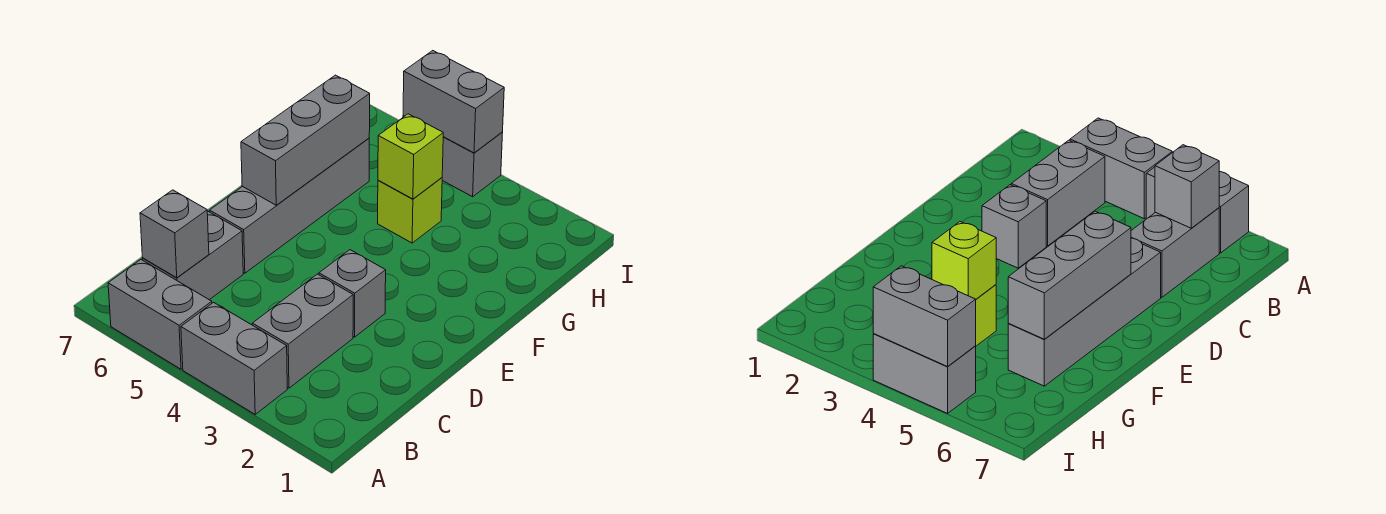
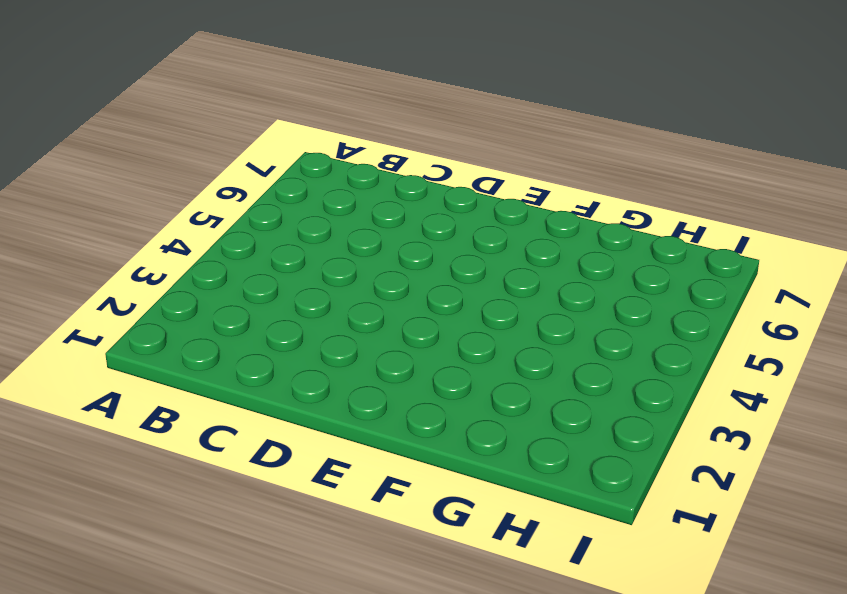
none -> grey brick A3:A4 level 1
none -> grey brick A5:A6 level 1
none -> grey brick B3:C3 level 1

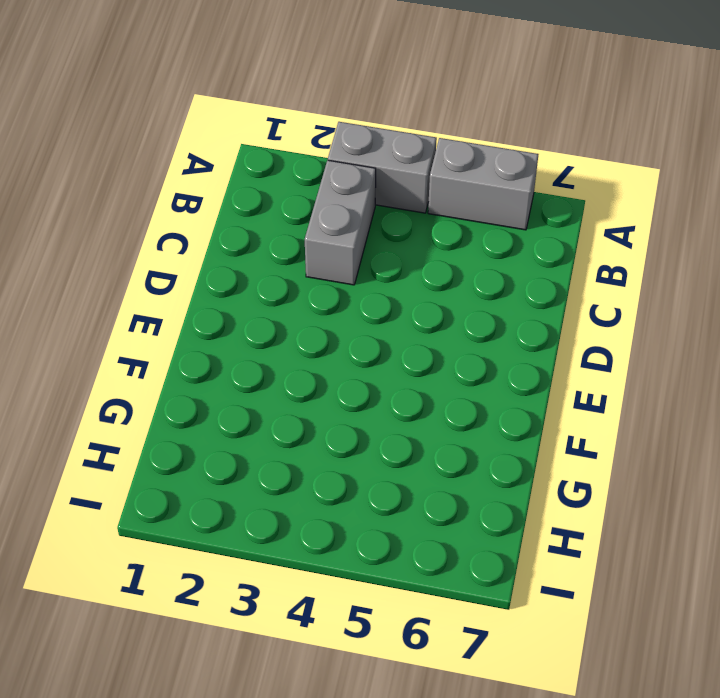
none -> grey brick B6:C6 level 1
none -> grey brick D3 level 1
none -> grey brick D6:G6 level 1

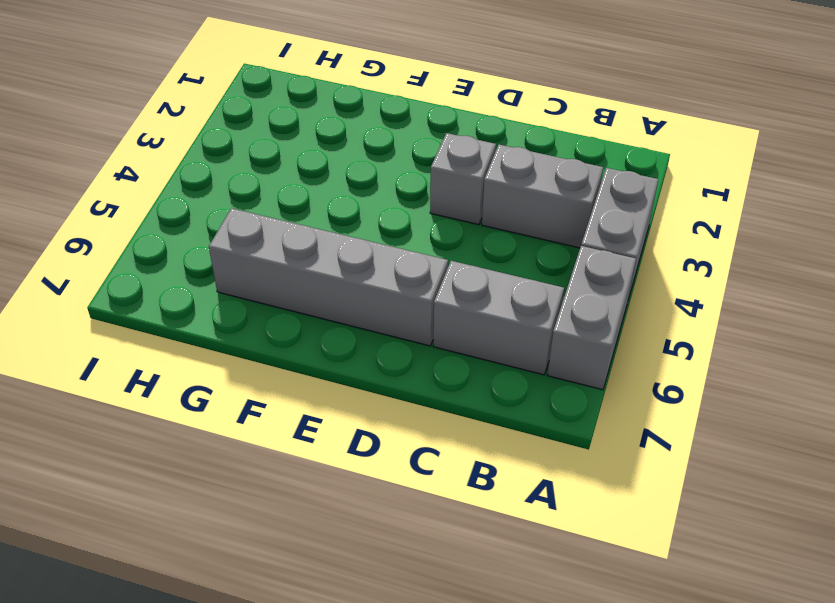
none -> lime brick G4 level 1
none -> grey brick I4:I5 level 1
none -> grey brick B6 level 2

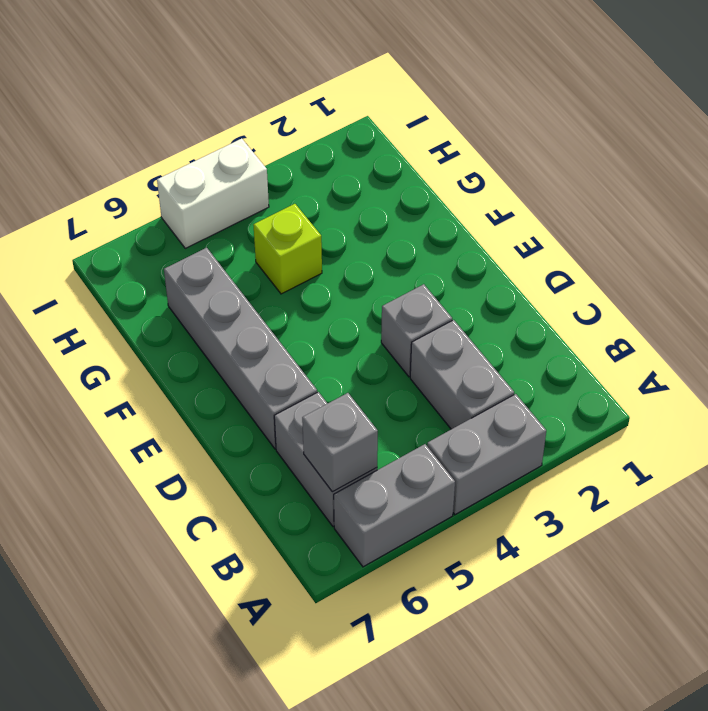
white brick I4:I5 level 1 -> grey brick I4:I5 level 1
none -> grey brick E6:G6 level 2
none -> lime brick G4 level 2
none -> grey brick I4:I5 level 2

